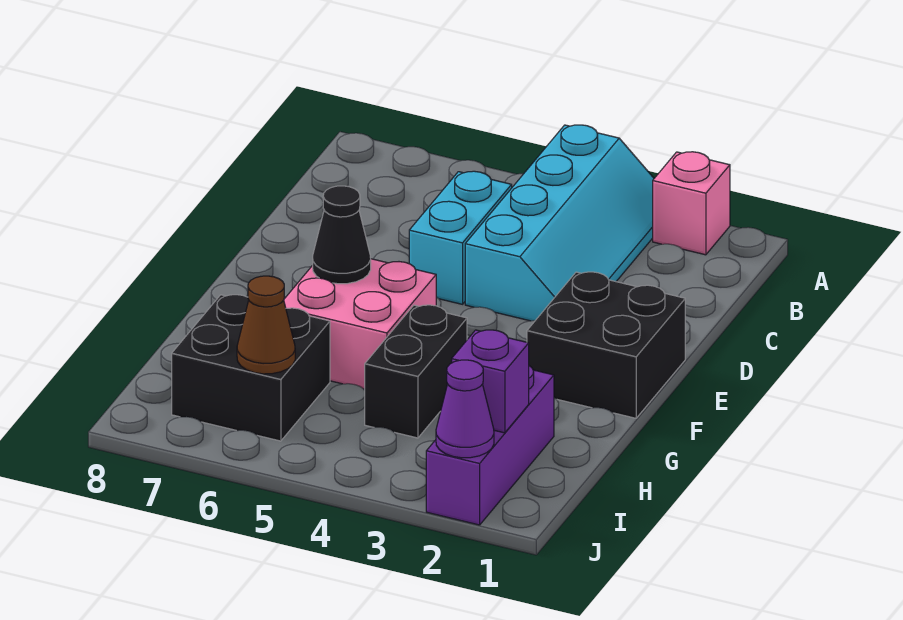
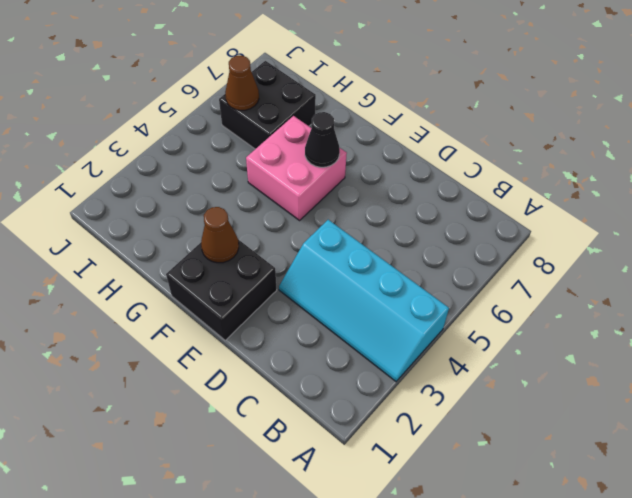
brown cone F2 level 2 -> none
none -> pink brick A2 level 1
none -> cyan brick C5:D5 level 1
none -> black brick G4:H4 level 1

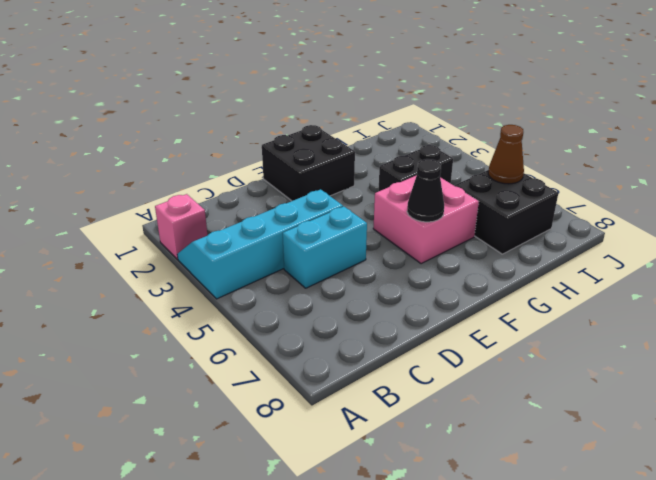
none -> purple brick H2:J2 level 1
none -> purple brick I2 level 2
none -> purple cone J2 level 2

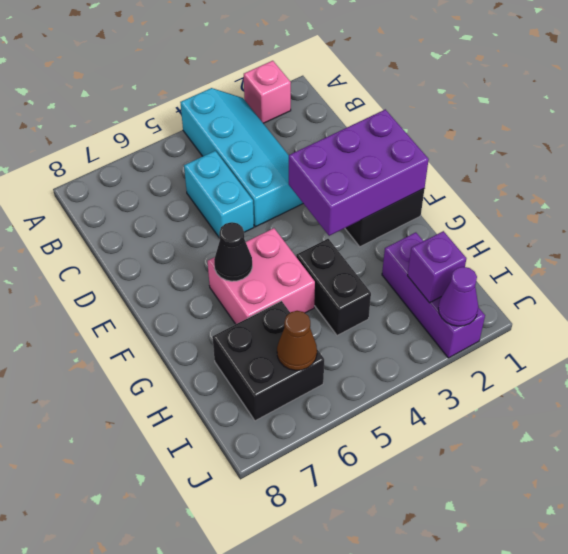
purple brick E1:F3 level 2 -> none

